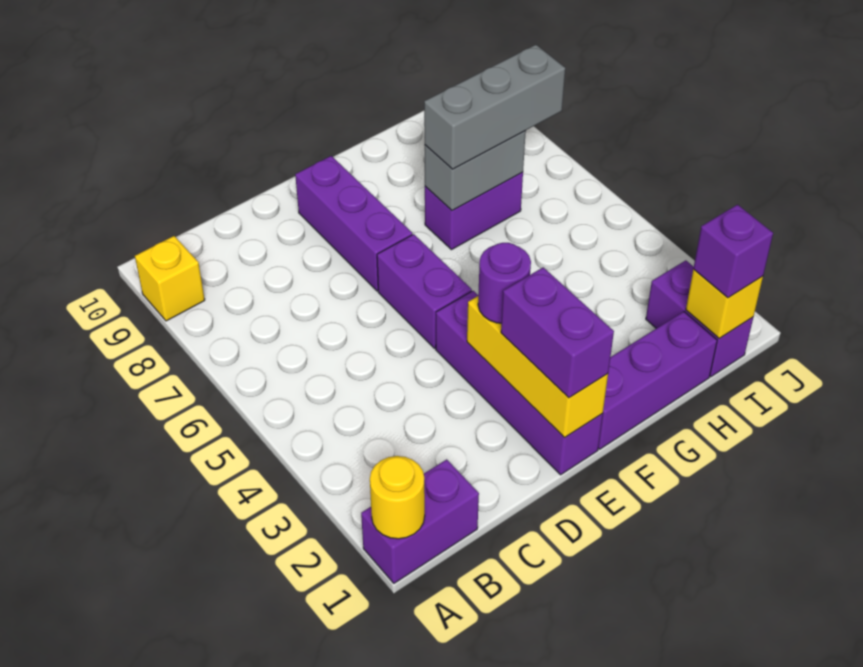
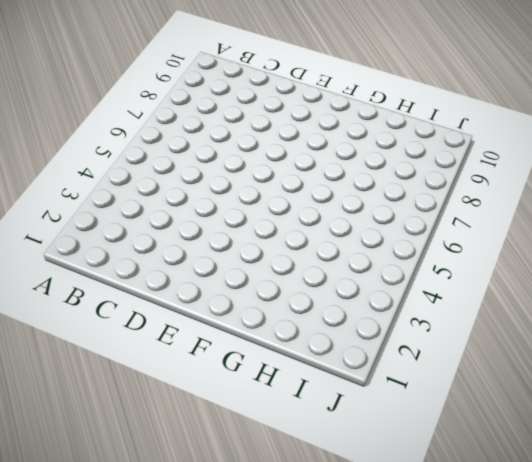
none -> purple brick A1:B1 level 1
none -> yellow brick A9 level 1
none -> purple brick E1:E4 level 1

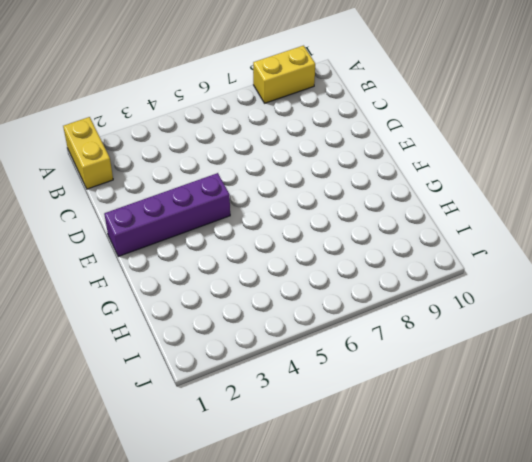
yellow brick A1:B1 level 1 -> purple brick A1:B1 level 1
yellow brick A8:A9 level 1 -> yellow brick A9 level 1
none -> purple brick E5:E6 level 1
none -> purple brick E7:E9 level 1
none -> purple brick F1:H1 level 1

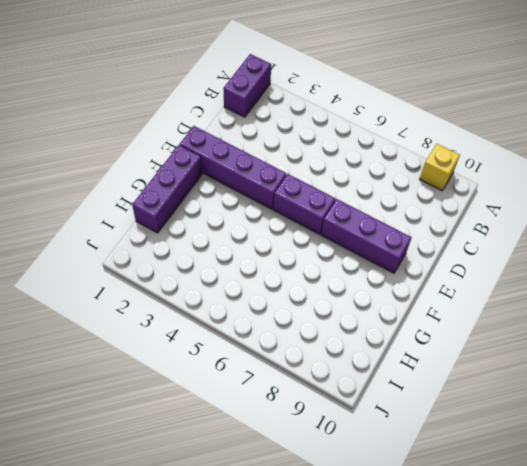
none -> purple brick G7:H7 level 1
none -> purple brick I1:I2 level 1
none -> yellow round brick A1 level 2

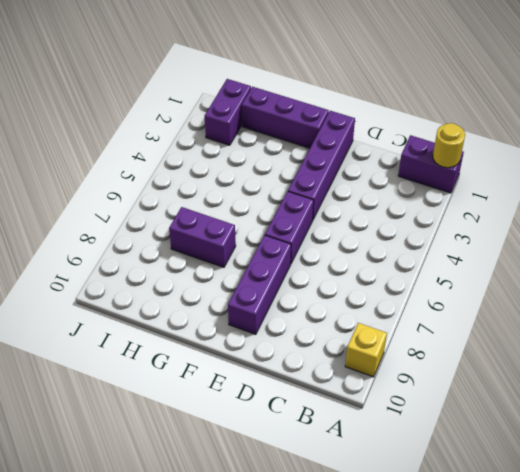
none -> yellow brick E1:E3 level 2
none -> grey brick G7:H7 level 2
none -> yellow brick I1 level 2

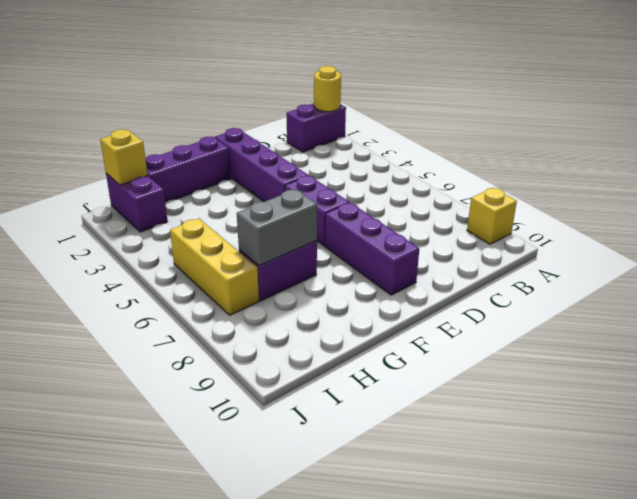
yellow brick I5:I7 level 1 -> yellow brick E1:E3 level 2
none -> purple brick E1:E2 level 3
none -> purple round brick E3 level 3
none -> grey brick G7:I7 level 3

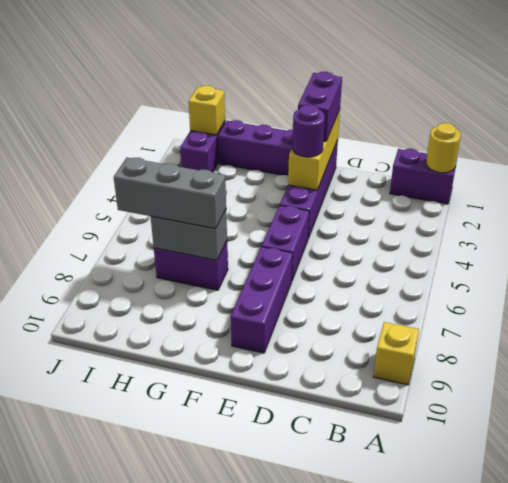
none -> purple brick I1 level 3

